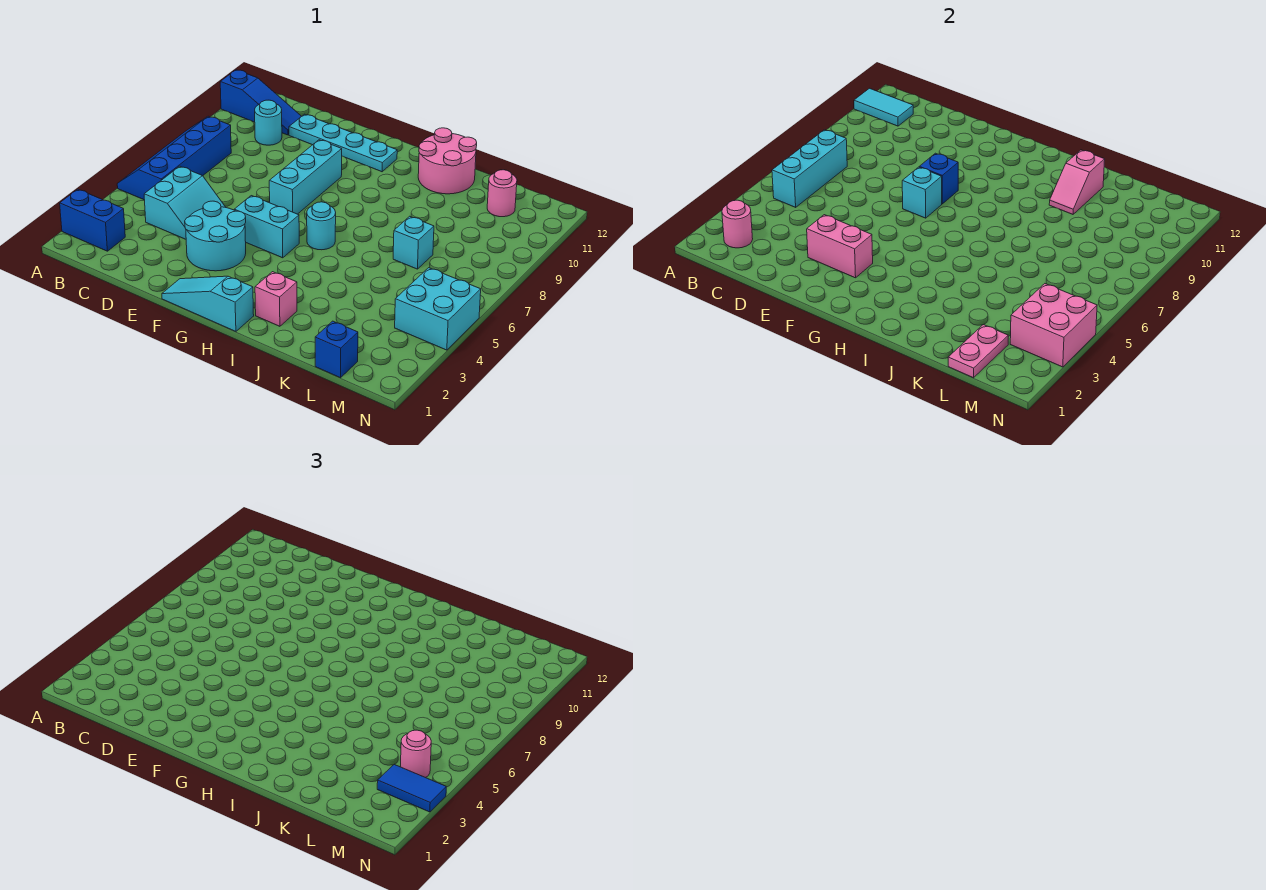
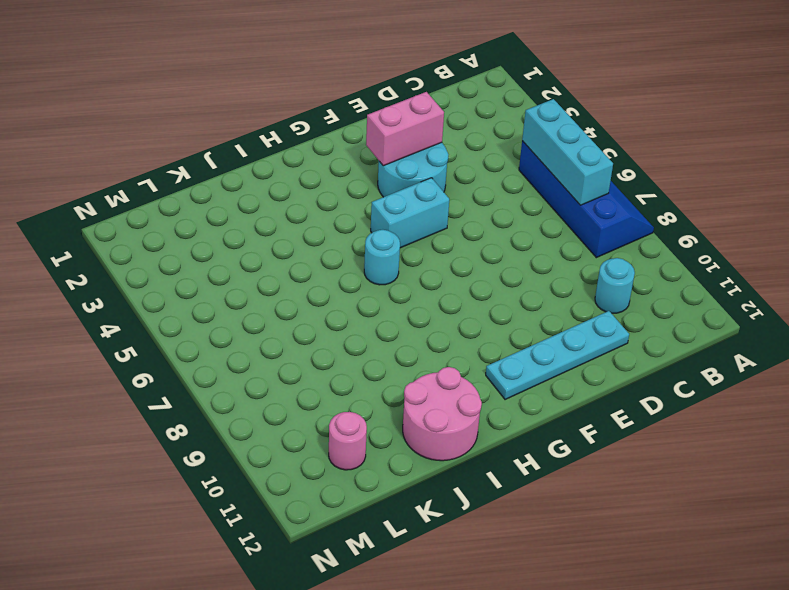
none -> blue brick A2:B2 level 1
none -> blue slope A11:C11 level 1 top A
none -> cyan slope C4:D5 level 1 top C

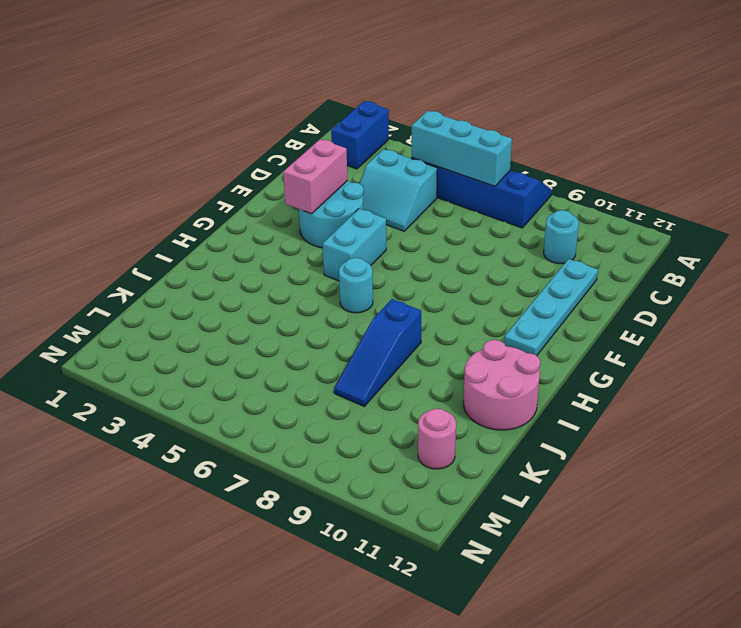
blue slope I8:K8 level 1 top I -> blue slope A11:C11 level 1 top A
none -> cyan slope F1:H1 level 1 top H
none -> cyan brick F7:F9 level 1
none -> pink brick I2 level 1

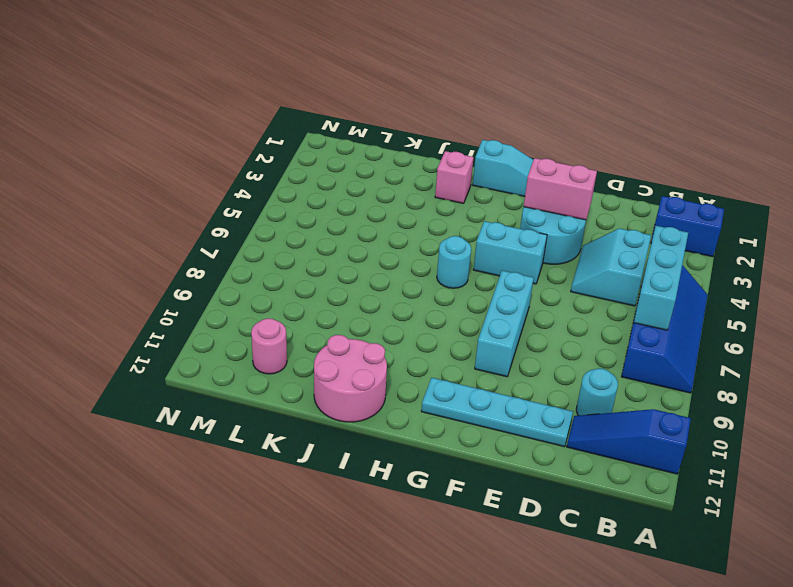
none -> cyan brick K7 level 1
none -> blue brick L1 level 1
none -> cyan brick M4:N5 level 1

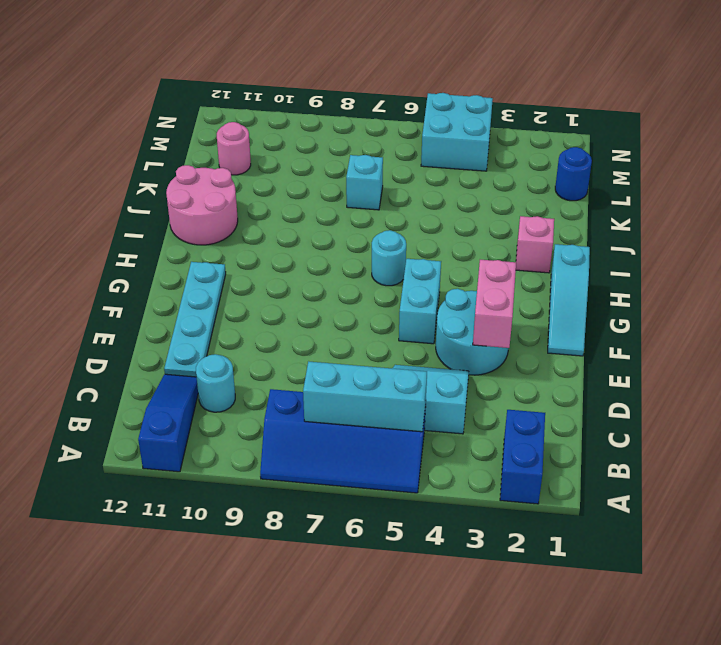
blue round brick L1 level 1 -> blue brick L1 level 1
none -> cyan brick F7:F9 level 1
none -> cyan tile A11:B11 level 2
none -> pink round brick B2 level 2

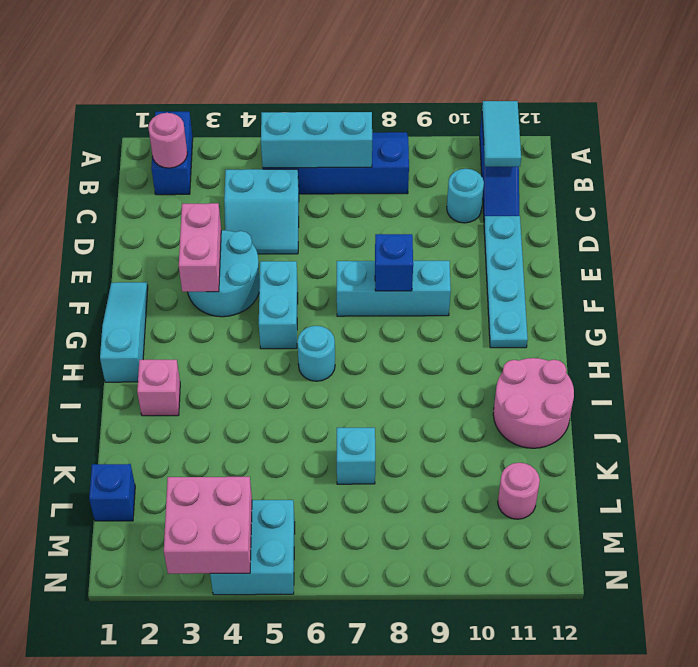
none -> cyan brick F7 level 2
none -> pink slope J10:J11 level 2 top 11
none -> pink plate L1:L2 level 2

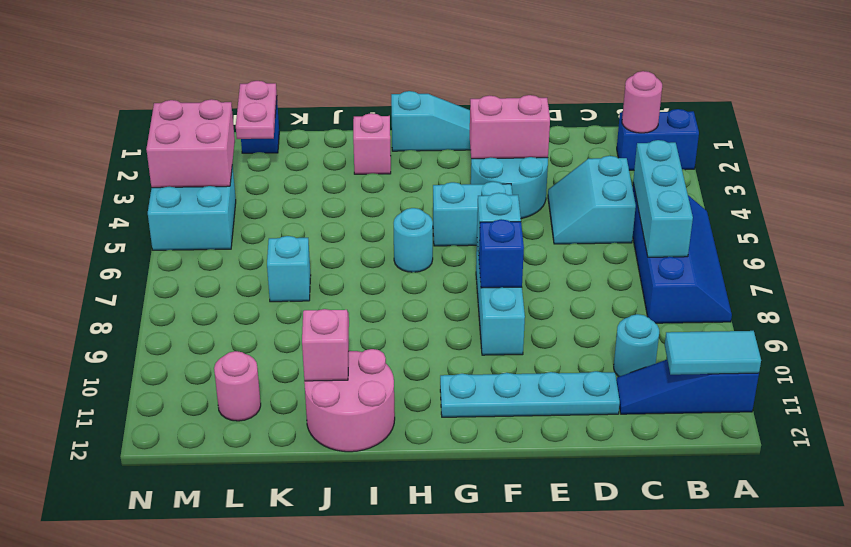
none -> blue tile M3:N3 level 3
none -> pink round brick M4 level 3

